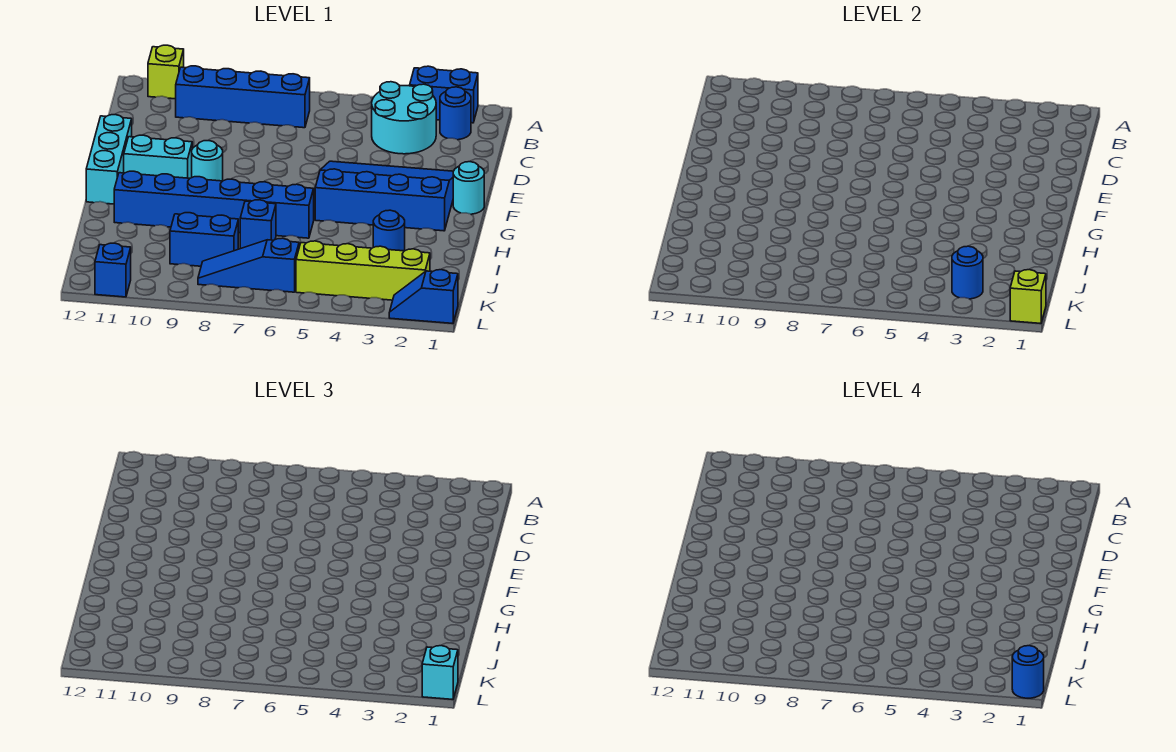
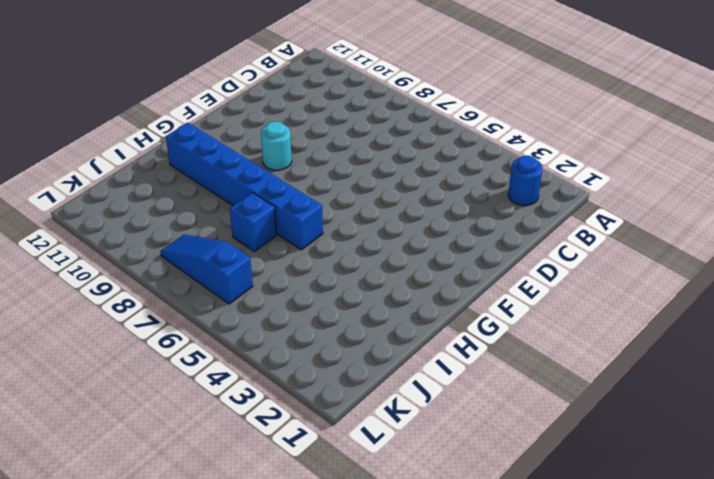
none -> blue brick A2:A3 level 1
none -> lime brick A11 level 1
none -> cyan round brick B3:C4 level 1

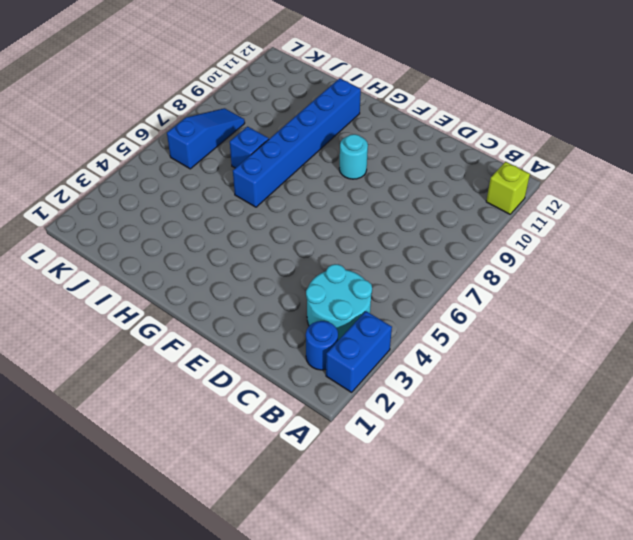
none -> blue brick B7:B10 level 1
none -> blue slope E2:G5 level 1 top G
none -> cyan brick E12:G12 level 1

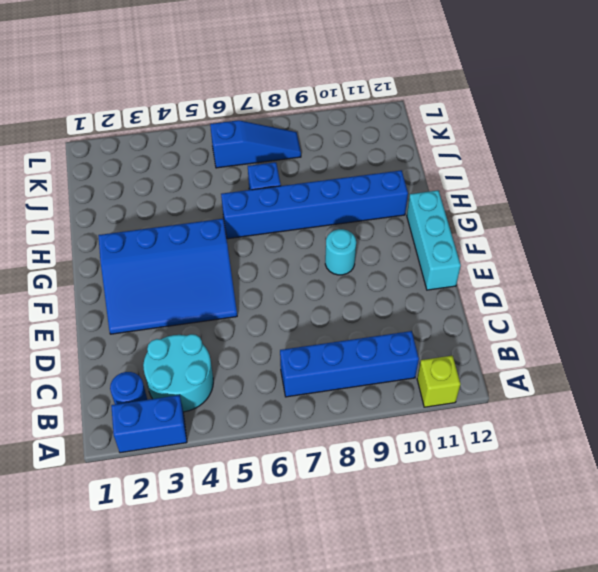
none -> cyan round brick F1 level 1
none -> cyan brick F10:F11 level 1
none -> blue round brick I3 level 1

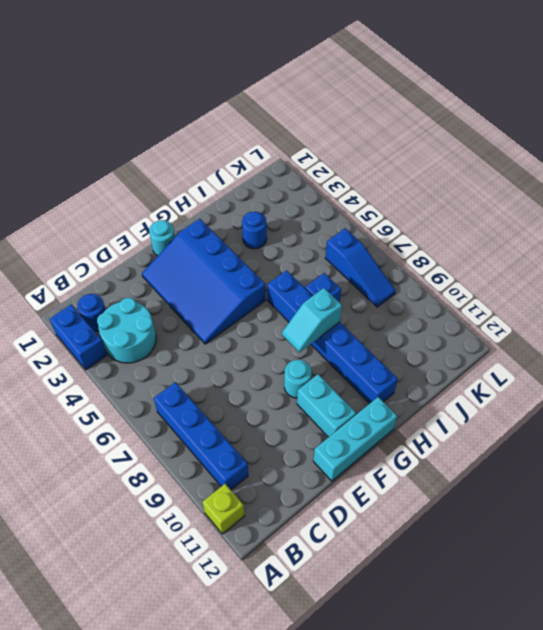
cyan slope G8:H8 level 2 top H -> none
none -> blue brick J8:J9 level 1
none -> lime brick K2:K5 level 1
none -> blue slope L1:L2 level 1 top 1

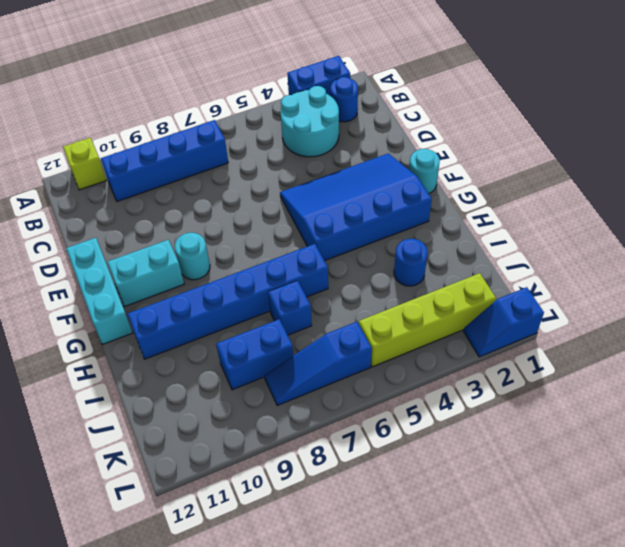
none -> blue brick L11 level 1
none -> blue round brick K3 level 2
none -> lime brick L1 level 2

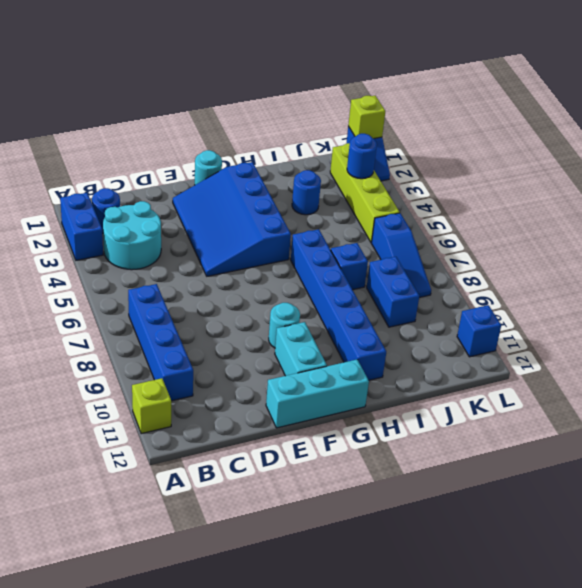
none -> cyan brick L1 level 3
none -> blue round brick L1 level 4

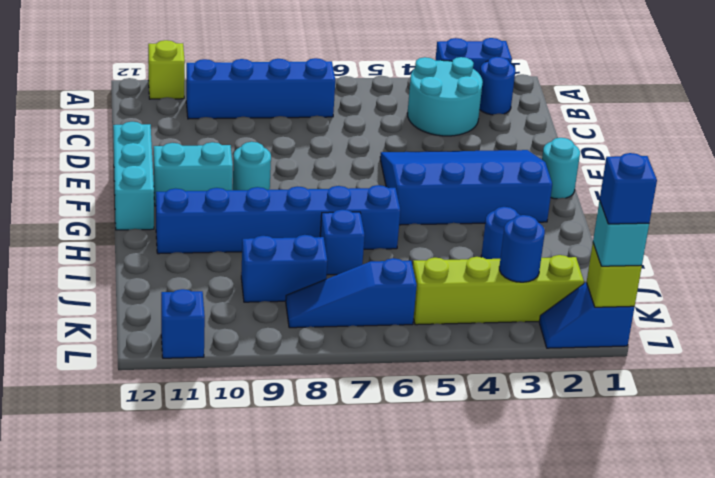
blue brick L1 level 4 -> blue round brick L1 level 4

